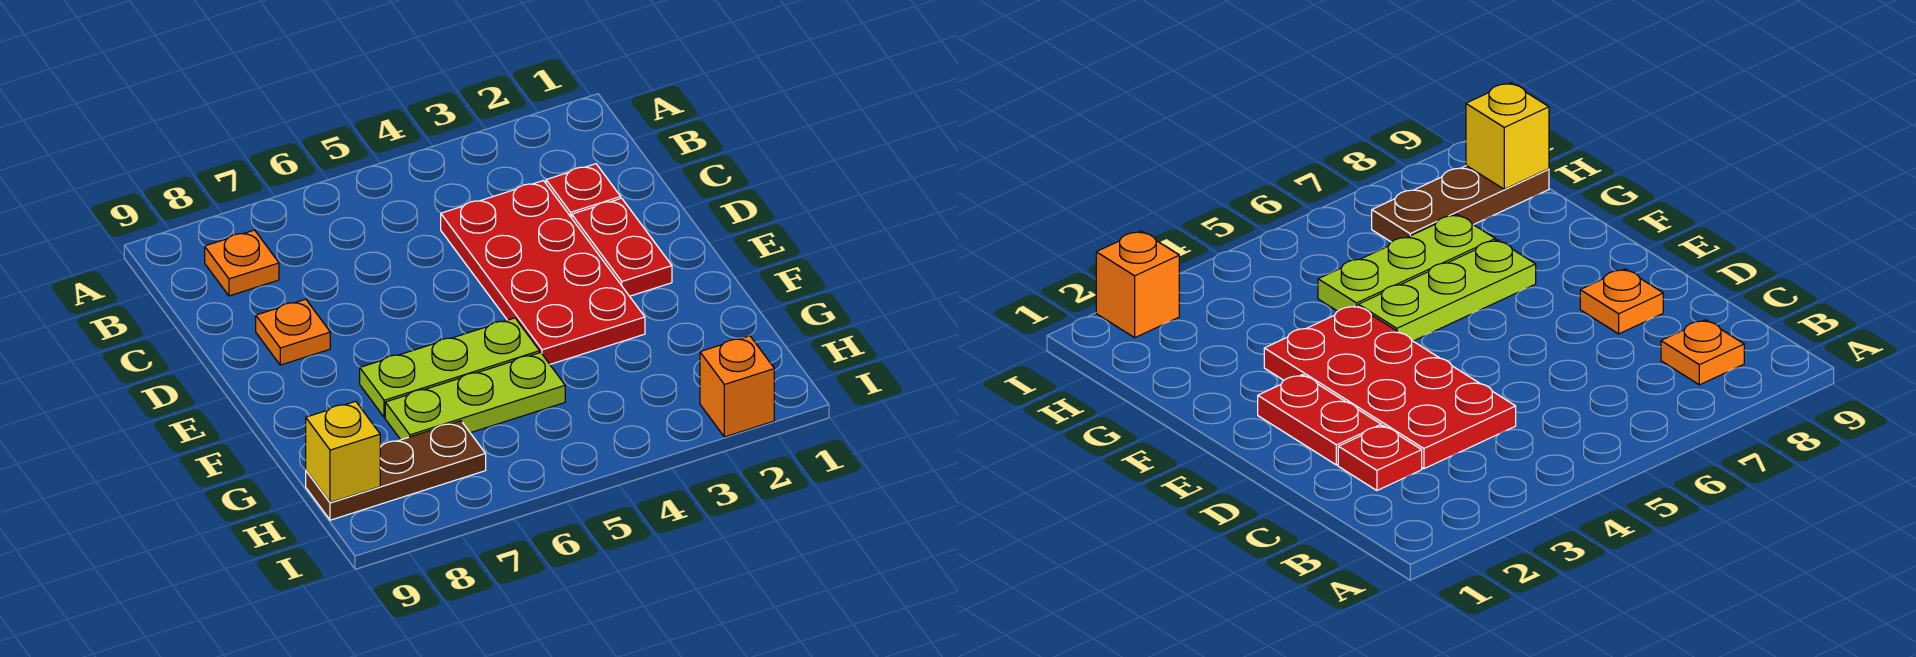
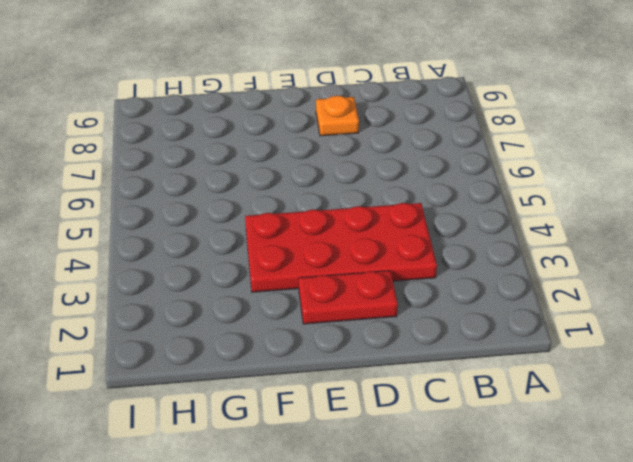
none -> orange plate B8 level 1
none -> red plate C2 level 1

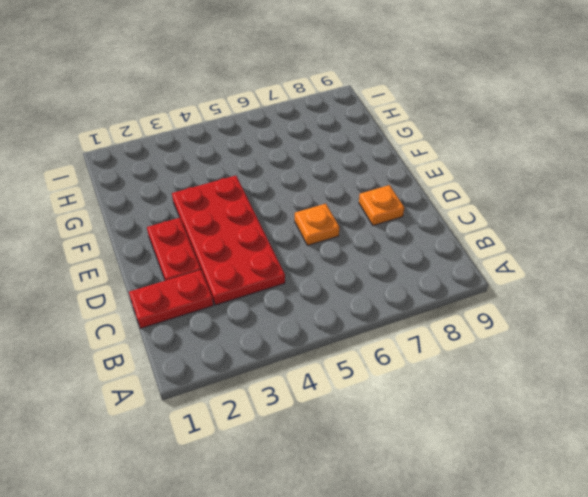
red plate C1:C2 level 1 -> red plate C2 level 1
orange plate D6 level 1 -> orange plate B8 level 1
none -> lime plate F5:F7 level 1
none -> lime plate G5:G7 level 1

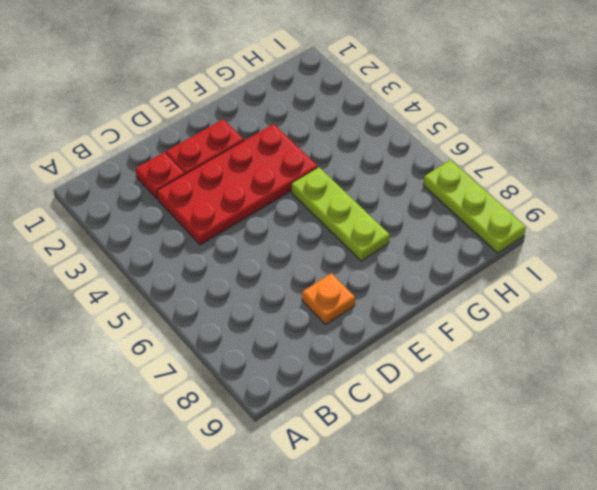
lime plate I7:I9 level 1 -> lime plate G5:G7 level 1
none -> orange plate B8 level 1
none -> brown plate H7:H9 level 1

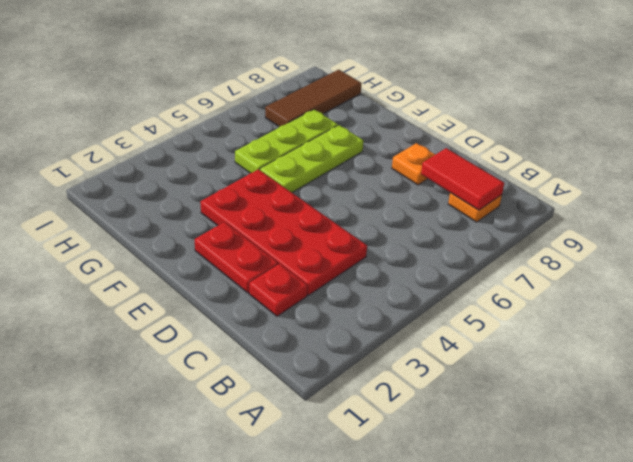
red tile B8:C8 level 2 -> none
brown tile H7:H9 level 1 -> brown plate H7:H9 level 1
none -> orange brick I2 level 1
none -> yellow brick H9 level 2

